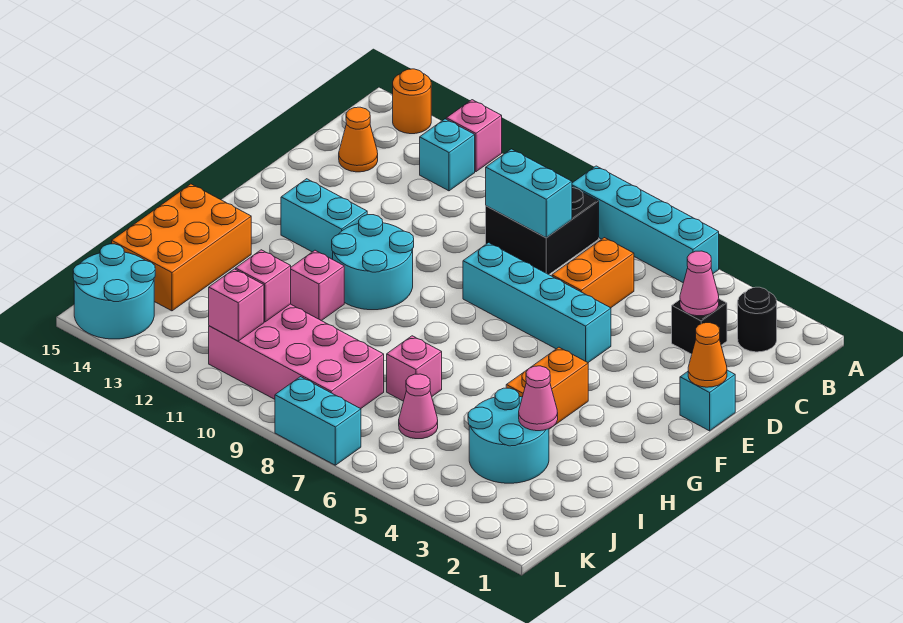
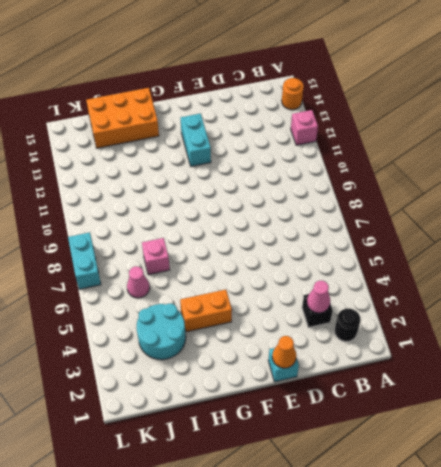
none -> cyan brick A5:A8 level 1
none -> black brick B8:C9 level 1
none -> cyan brick B12 level 1

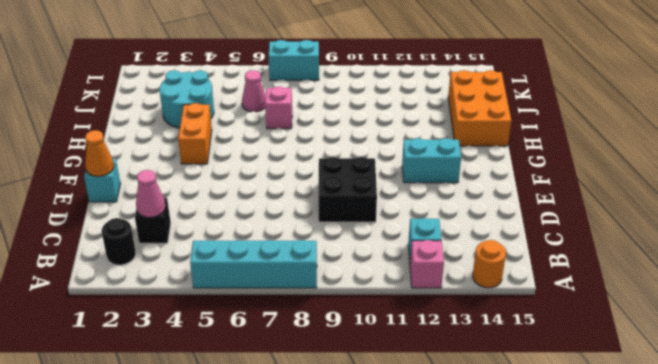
black brick D9:E10 level 1 -> black brick B8:C9 level 1
none -> orange brick C6:D6 level 1
none -> orange cone C14 level 1
none -> cyan brick E5:E8 level 1

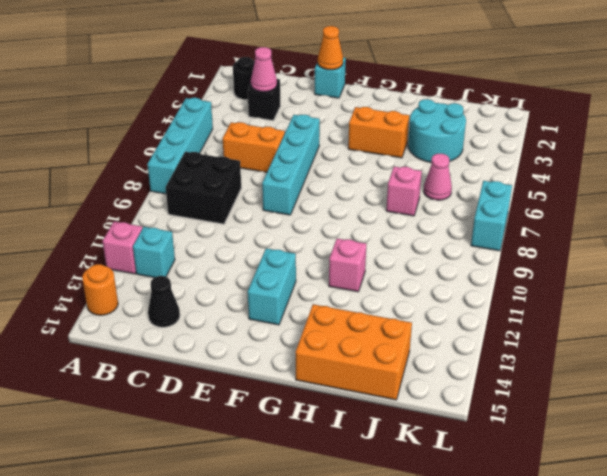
black cone C14 level 1 -> orange cone C14 level 1
none -> cyan round brick F10:G11 level 1
none -> pink brick J8:K11 level 1
none -> cyan round brick K14:L15 level 1

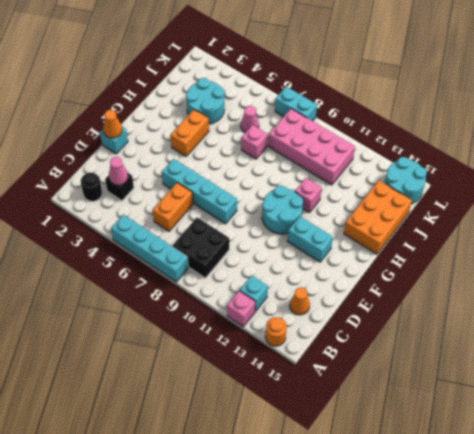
none -> cyan brick C8:C9 level 2
none -> pink cone I3 level 2
none -> pink brick J11 level 2

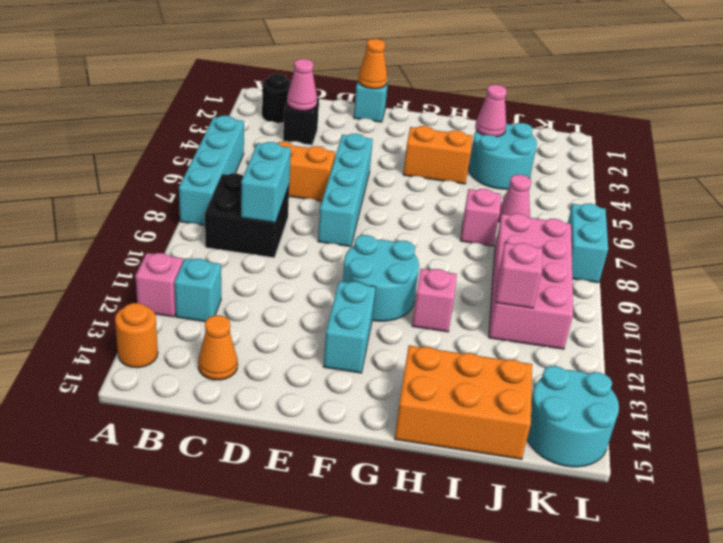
none -> pink brick K11 level 2

